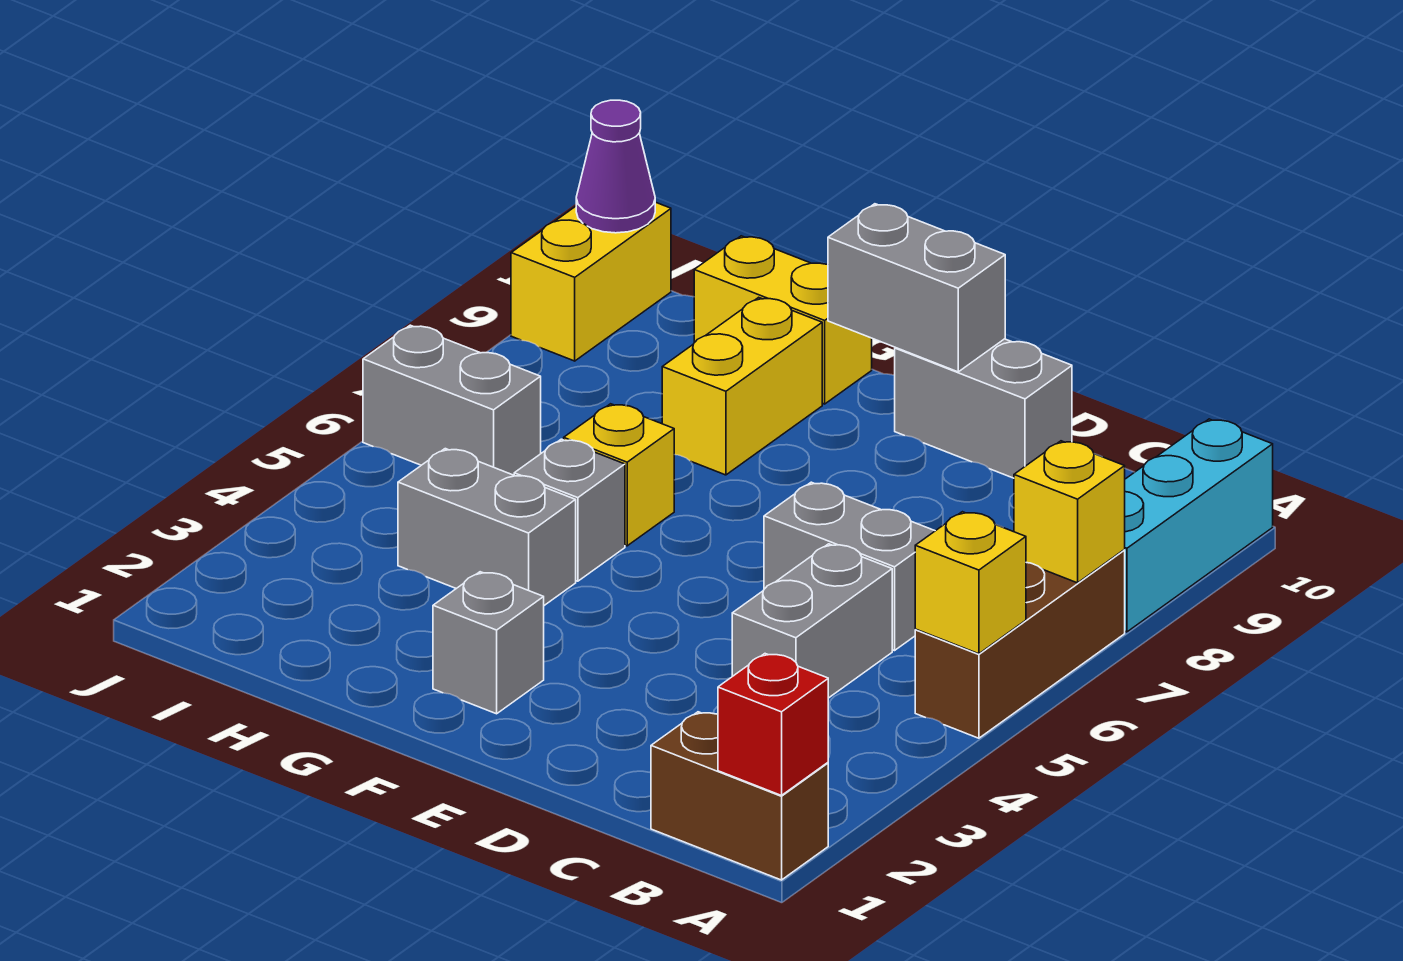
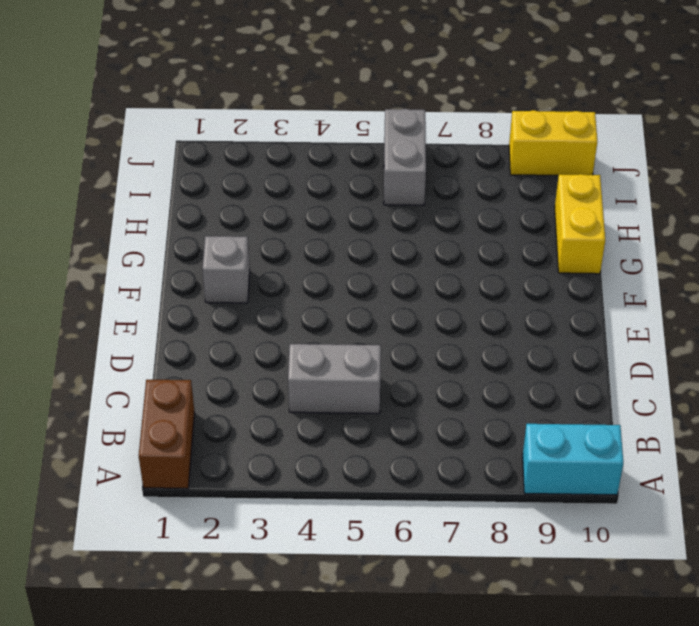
cyan brick A9:A10 level 1 -> cyan brick A8:A10 level 1
none -> brown brick A5:A7 level 1
none -> grey brick C6:D6 level 1
none -> grey brick D10:E10 level 1

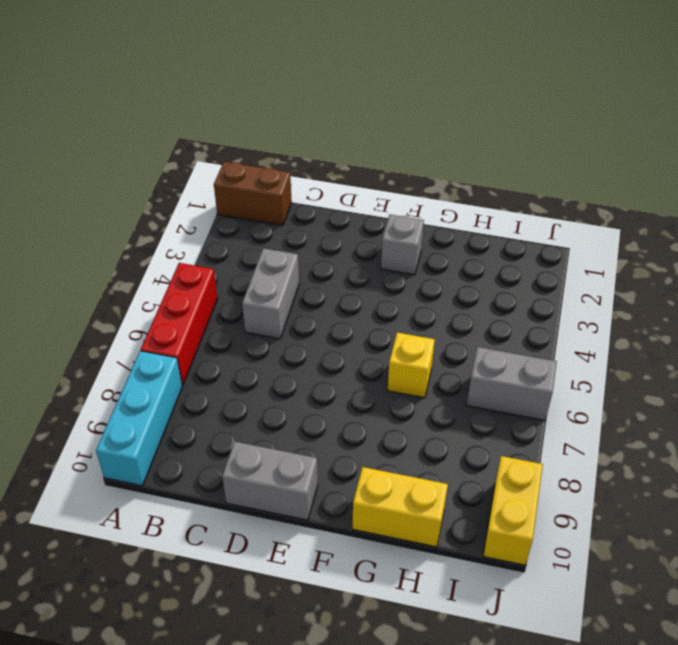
red brick A5:A7 level 1 -> brown brick A5:A7 level 1
none -> grey brick C6:D6 level 1
none -> grey brick G4:H4 level 1
none -> grey brick G5 level 1

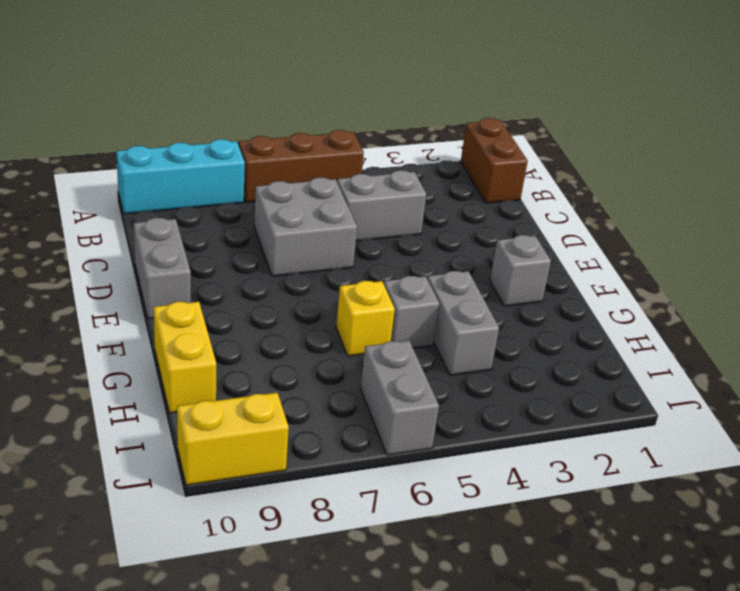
grey brick C6:D7 level 1 -> grey brick C6:D6 level 1
none -> yellow brick G8:G9 level 1
none -> red brick A1 level 2
none -> yellow brick A5 level 2

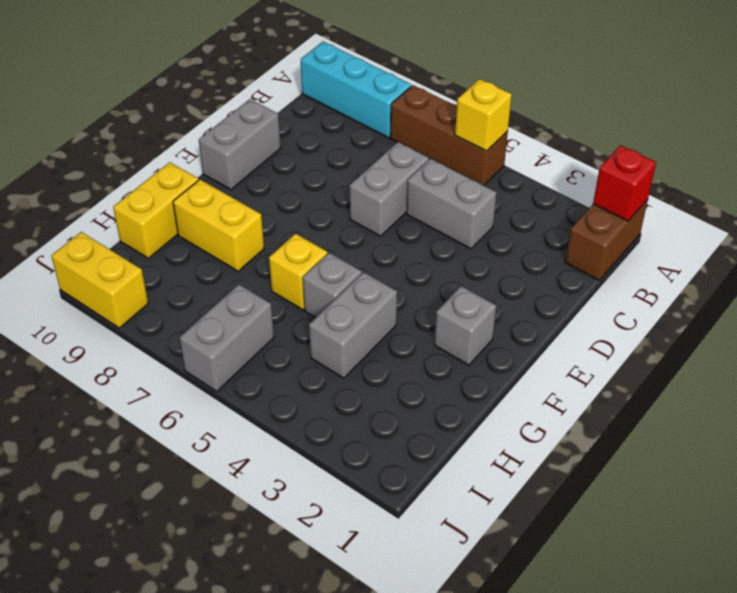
none -> yellow brick A7 level 2
none -> grey brick E10:F10 level 2
none -> purple cone J10 level 2

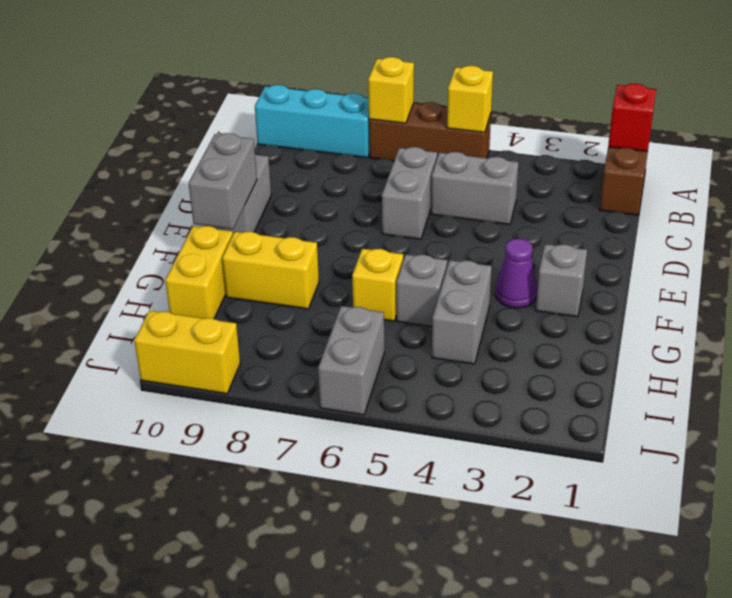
purple cone F3 level 1 -> purple cone J10 level 2

